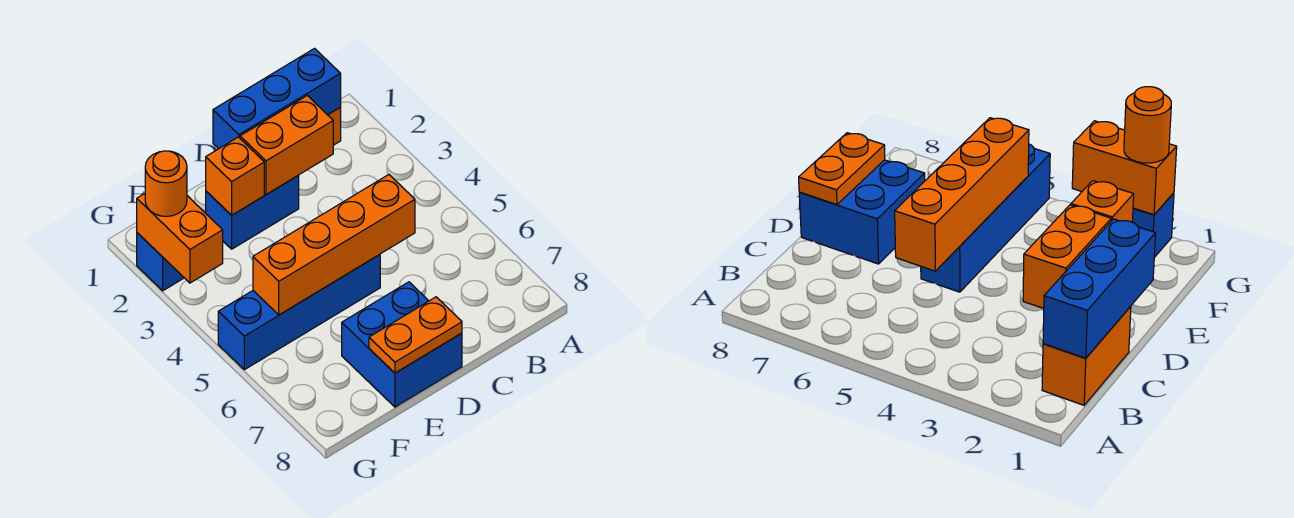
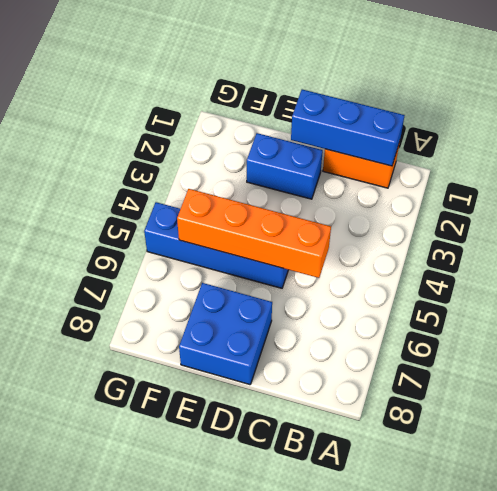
none -> blue brick G2 level 1
none -> orange brick C2:D2 level 2
none -> orange plate D8:E8 level 2

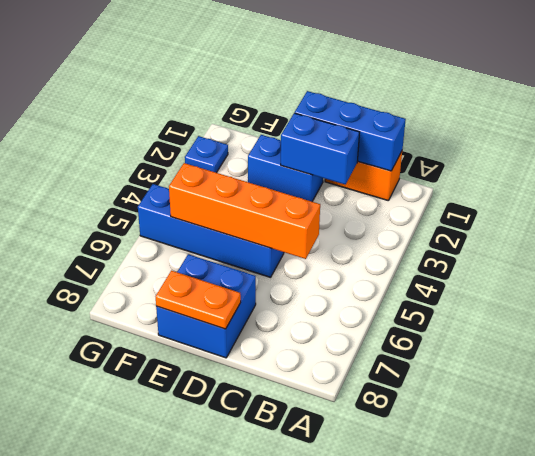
blue brick C2:D2 level 2 -> orange brick C2:D2 level 2
blue plate G2 level 1 -> blue brick G2 level 1
none -> orange brick E2 level 2
none -> orange brick G2:G3 level 2
none -> orange round brick G2 level 3

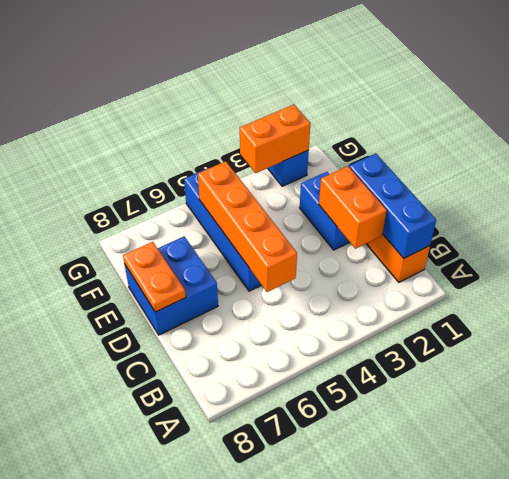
none -> orange brick E2 level 2
none -> orange round brick G2 level 3

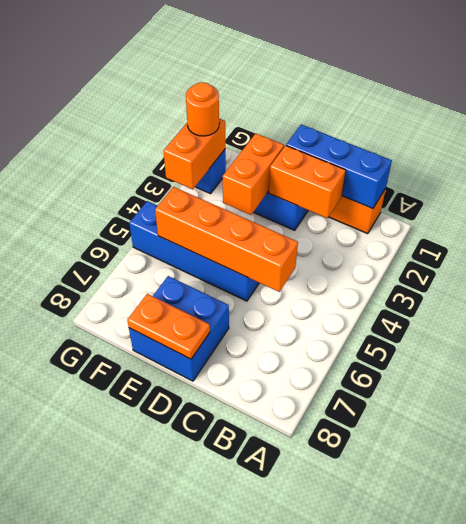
orange brick E2:E3 level 2 -> orange brick E2 level 2

